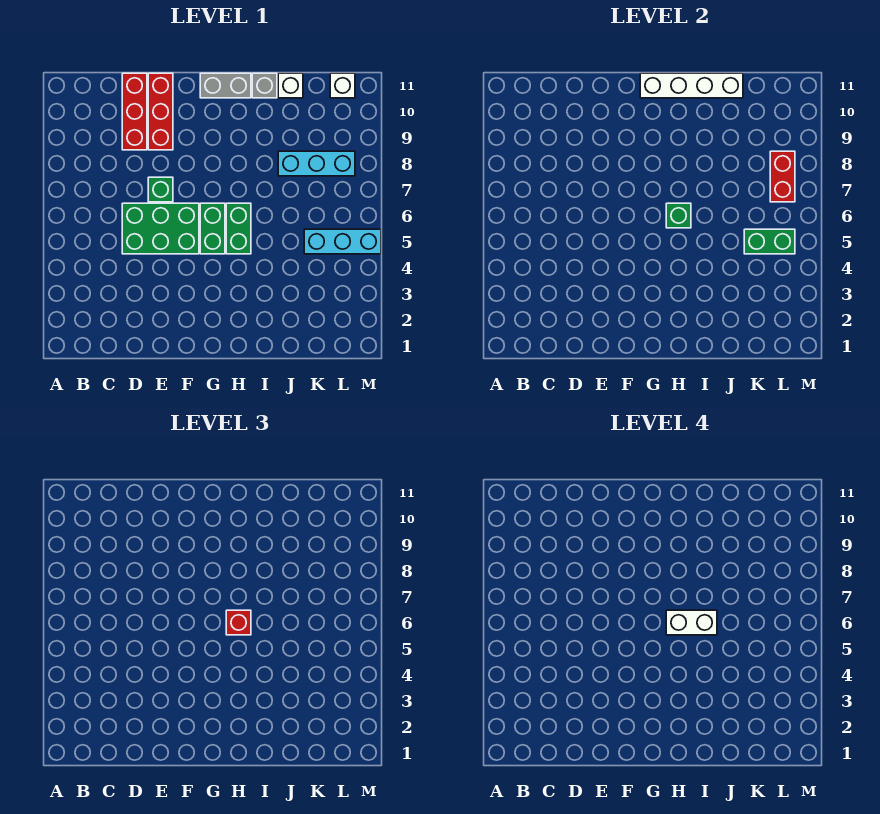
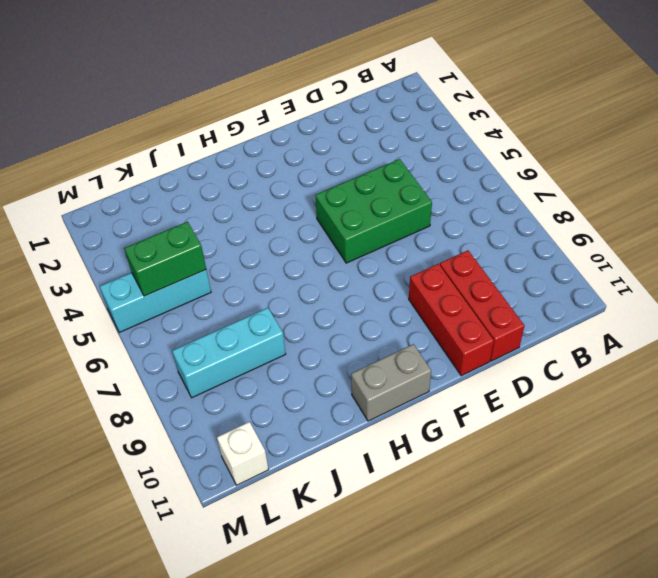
none -> green brick E7 level 1
none -> green brick G5:G6 level 1
none -> green brick H5:H6 level 1

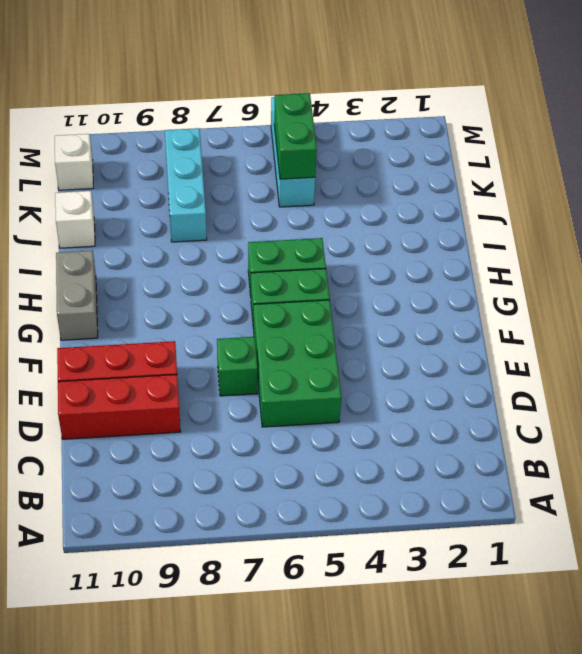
none -> grey brick I11 level 1
none -> white brick G11:J11 level 2
none -> green brick H6 level 2

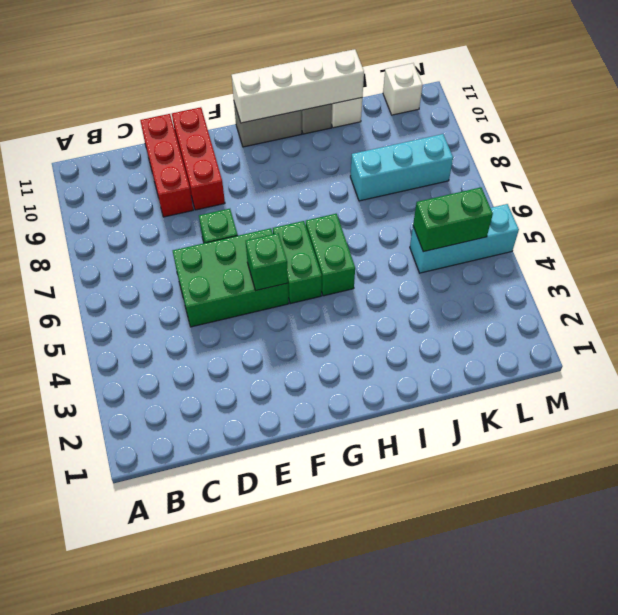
green brick F5 level 2 -> green brick H6 level 2
none -> red brick L7:L8 level 2
none -> red brick H6 level 3
none -> white brick H6:I6 level 4

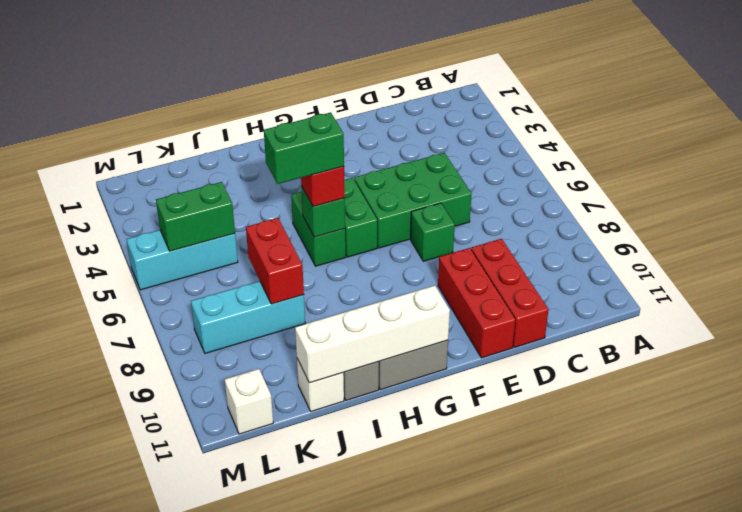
green brick H6:I6 level 4 -> white brick H6:I6 level 4
red brick J7:J8 level 2 -> red brick L7:L8 level 2

